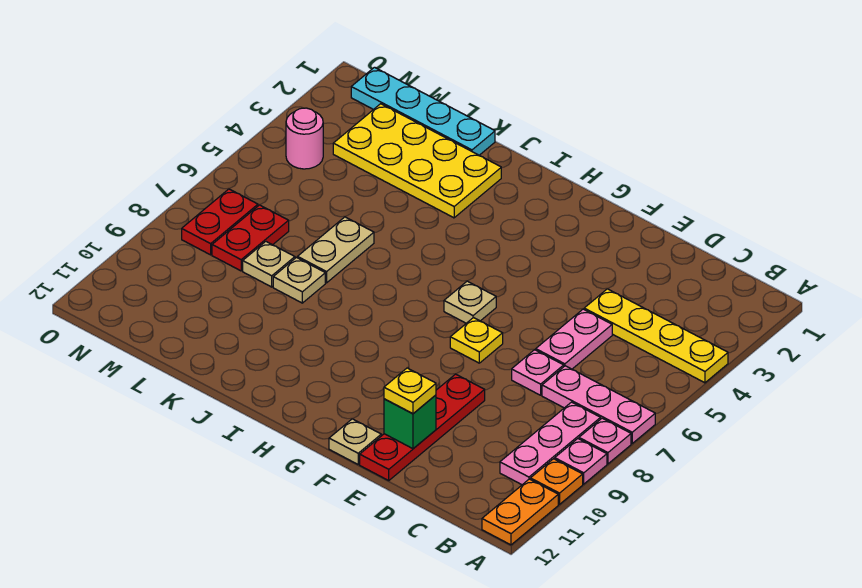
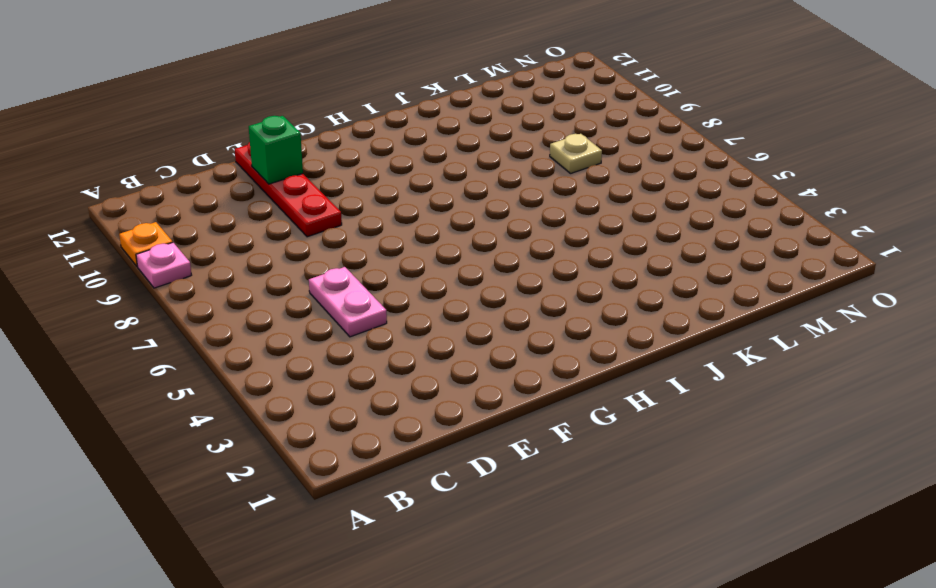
none -> yellow plate A4:D4 level 1
none -> pink plate A7:C7 level 1
none -> pink plate A8 level 1

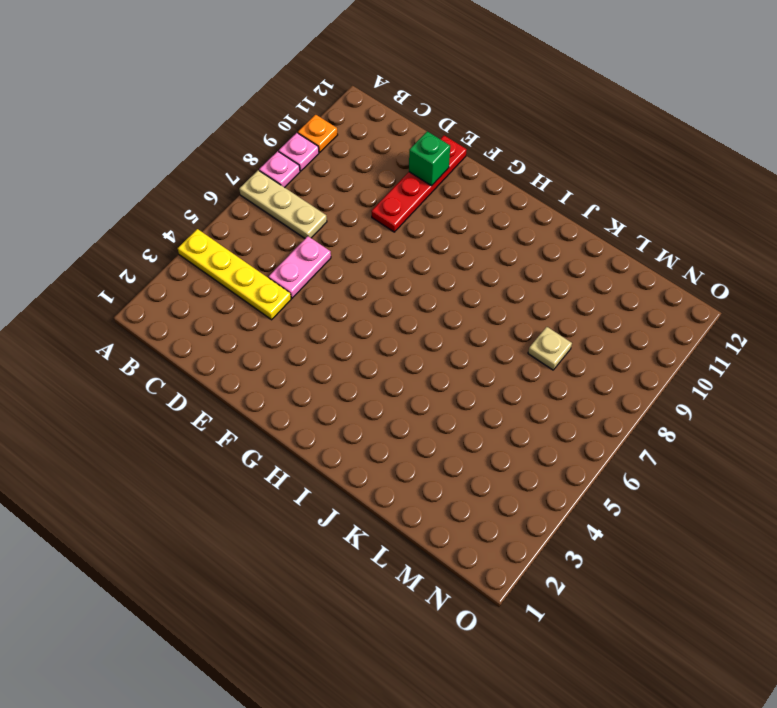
tan plate A7:C7 level 1 -> pink plate A7:C7 level 1
none -> orange plate A11:A12 level 1
none -> pink plate B8:B10 level 1
none -> pink plate D7 level 1

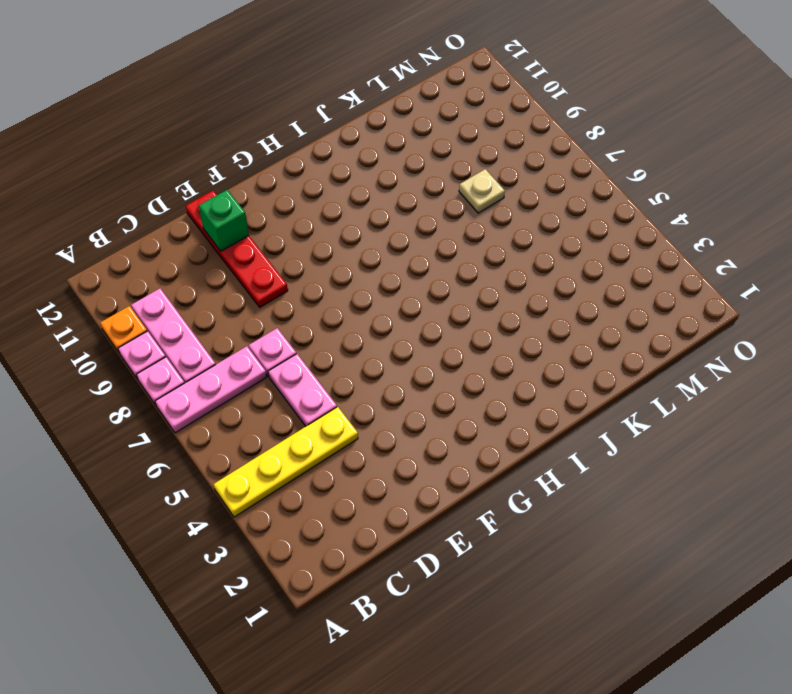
none -> orange plate A11:A12 level 1
none -> yellow plate F7 level 1
none -> tan plate F12 level 1

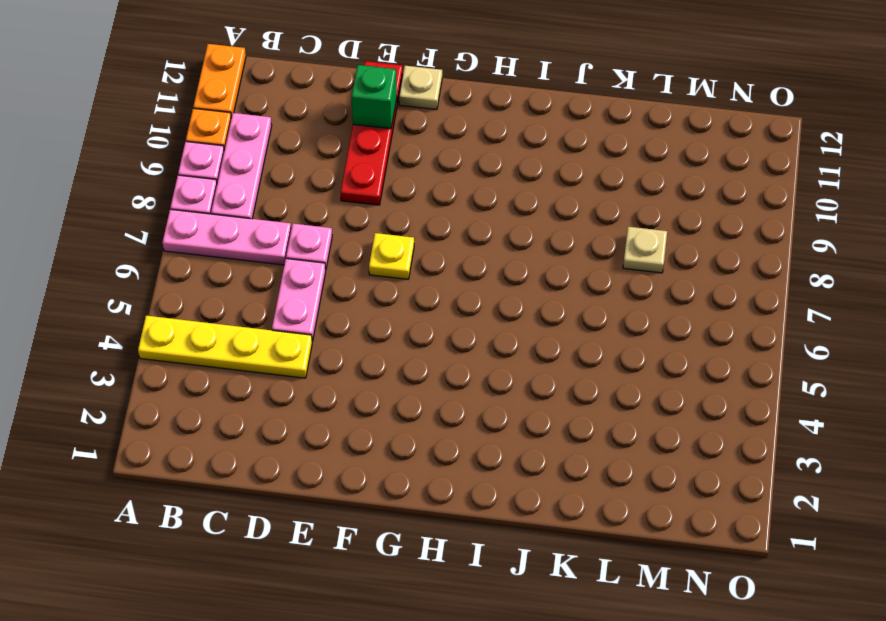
none -> tan plate G6 level 1
none -> yellow plate J2:M3 level 1
none -> cyan plate K1:N1 level 1

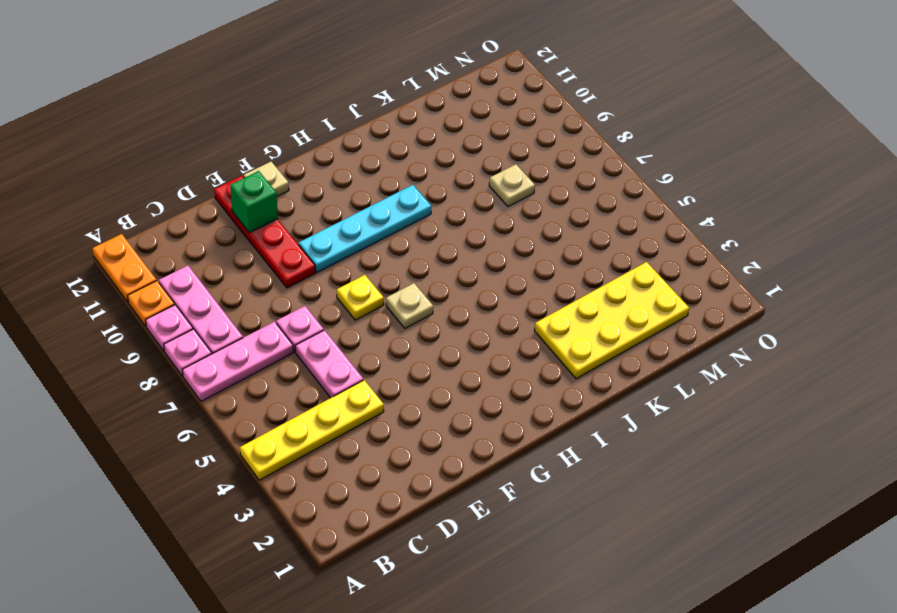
cyan plate F9:I9 level 1 -> cyan plate K1:N1 level 1
none -> tan plate K6:K7 level 1
none -> tan plate K8 level 1
none -> red plate M7:M8 level 1

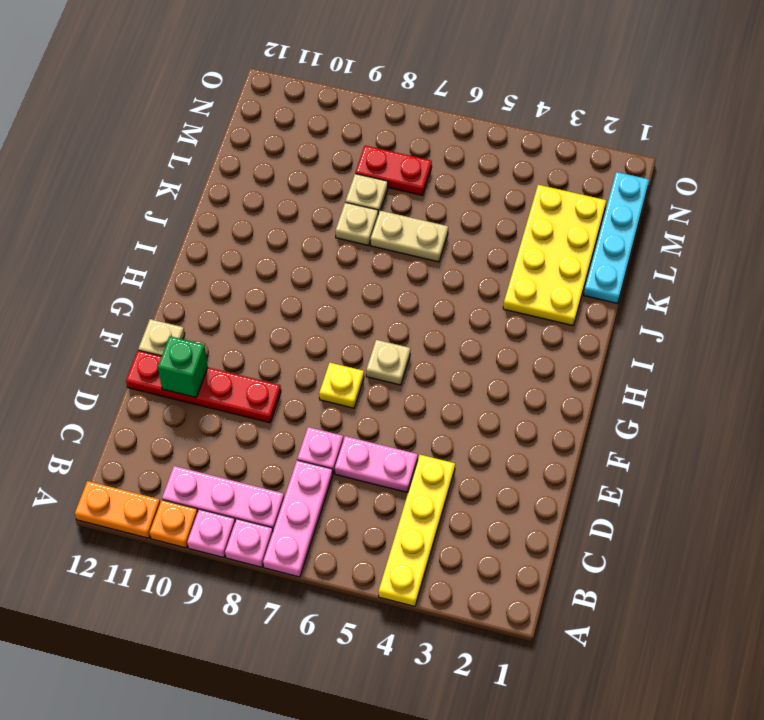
none -> pink round brick N4 level 1
none -> red plate N7:N8 level 1
none -> yellow plate E11 level 3

